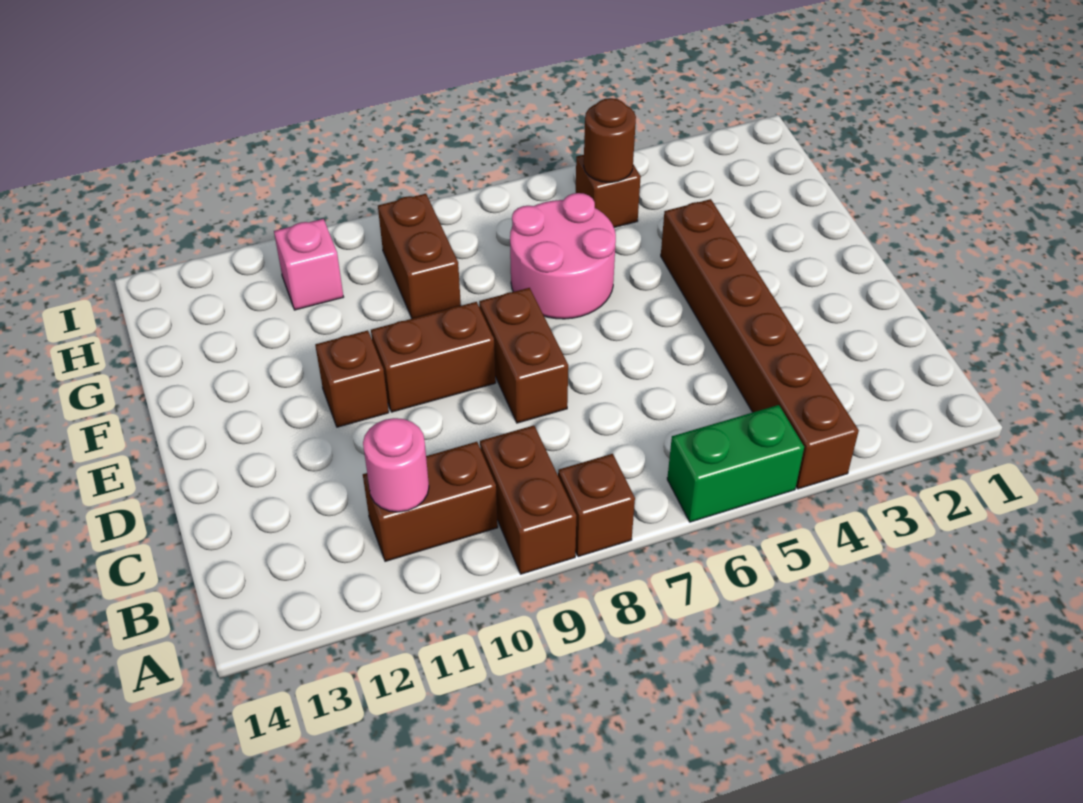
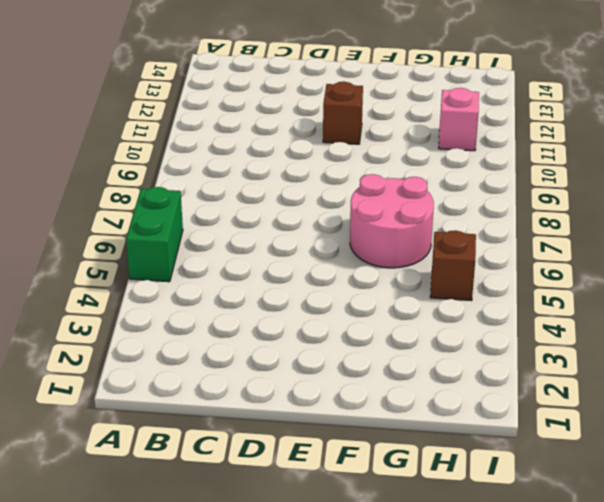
none -> brown brick A4:F4 level 1
none -> brown brick A8 level 1
none -> brown brick A9:B9 level 1

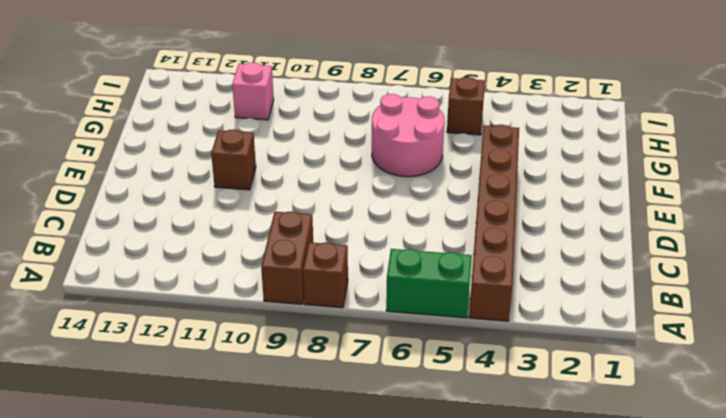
none -> brown brick B10:B11 level 1
none -> brown brick D8:E8 level 1
none -> brown brick E9:E10 level 1

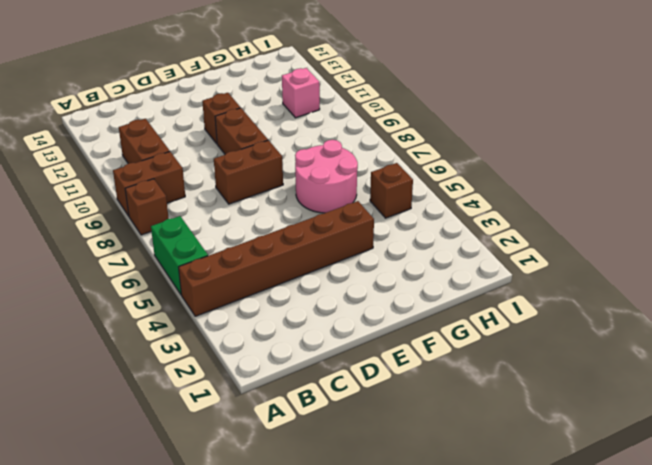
none -> brown brick G9:H9 level 1
none -> pink round brick B11 level 2
none -> brown round brick H5 level 2

